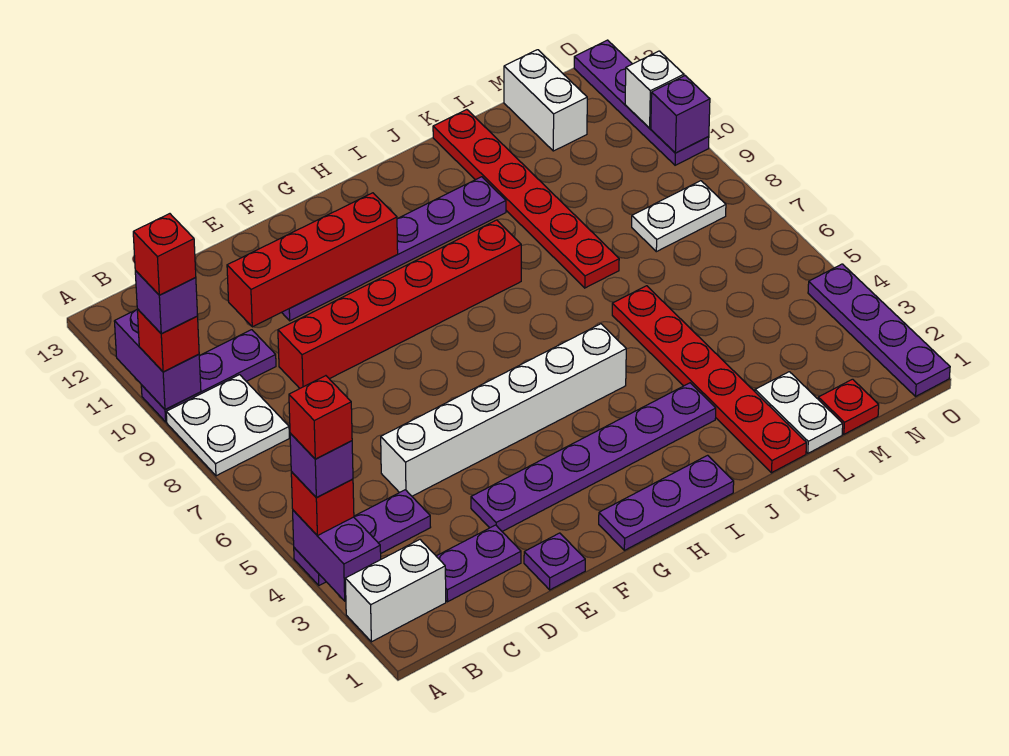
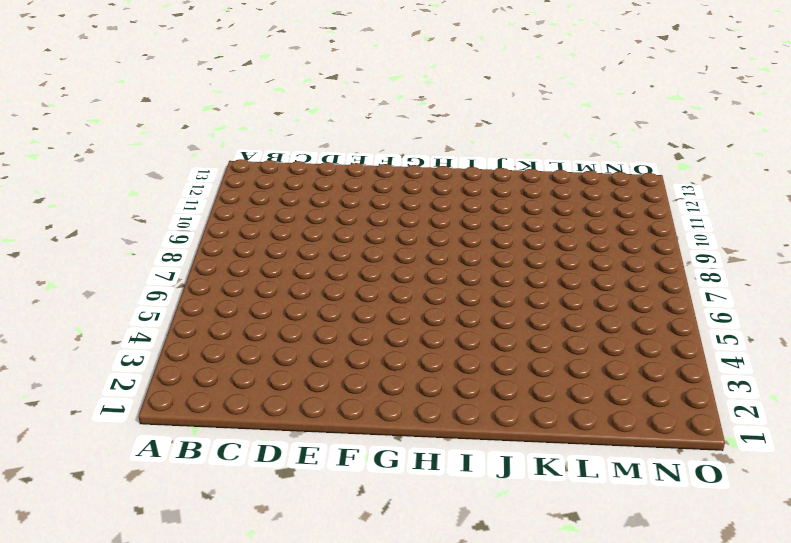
none -> white brick A2:B2 level 1
none -> purple plate A4:C4 level 1
none -> white plate A8:B9 level 1
none -> purple plate A10:C10 level 1

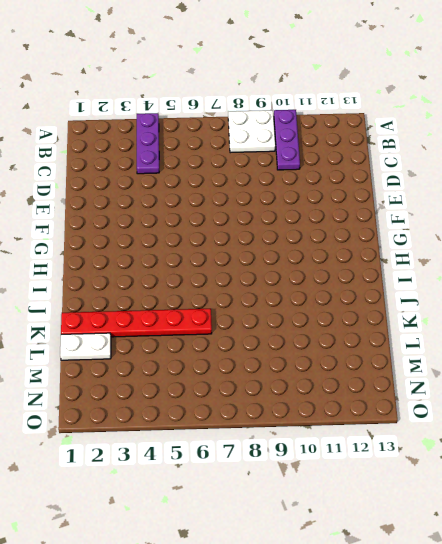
none -> white brick A2:B2 level 1
none -> purple plate C2:D2 level 1
none -> white brick D5:I5 level 1
none -> red brick D9:I9 level 1

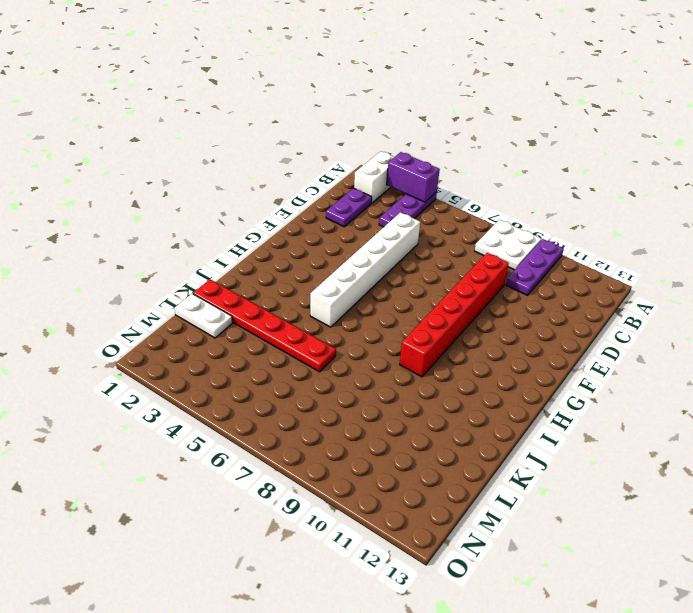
none -> purple plate E1 level 1
none -> purple plate E3:J3 level 1
none -> purple plate E11:J11 level 1
none -> purple plate G1:I1 level 1

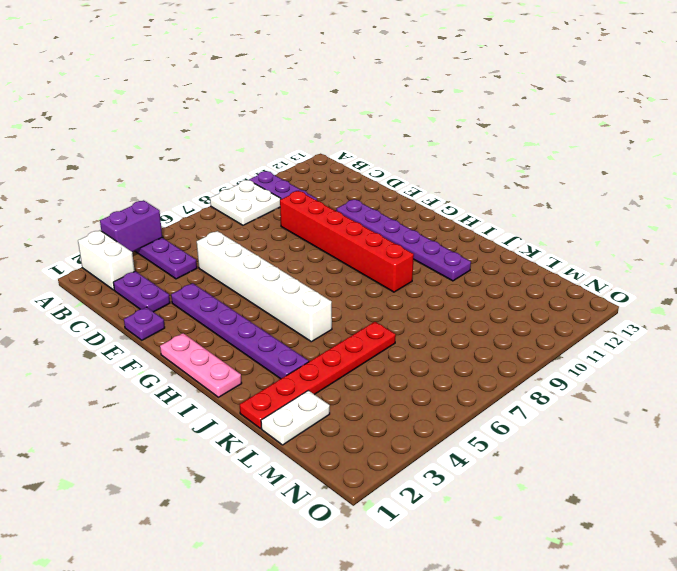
pink plate G1:I1 level 1 -> purple plate G1:I1 level 1
none -> red plate K8:K13 level 1
none -> red plate M1 level 1
none -> white plate M8:N8 level 1
none -> white brick M12:M13 level 1

